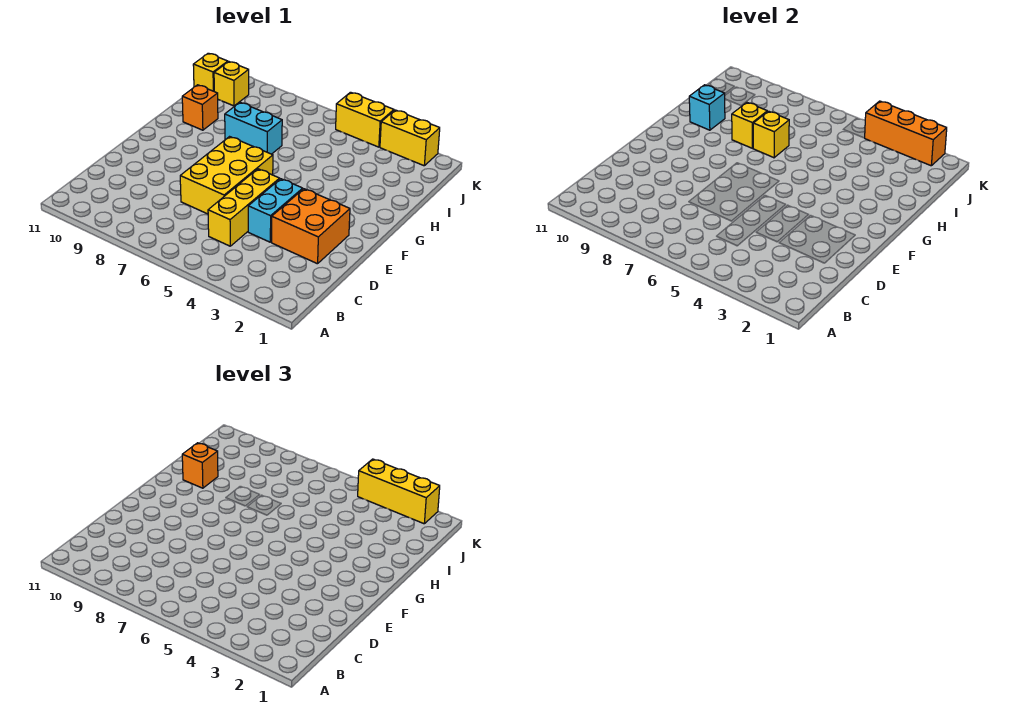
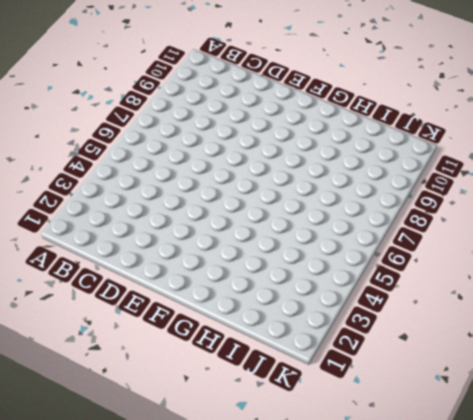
none -> yellow brick C5:E5 level 1
none -> orange brick D2:E3 level 1
none -> cyan brick D4:E4 level 1

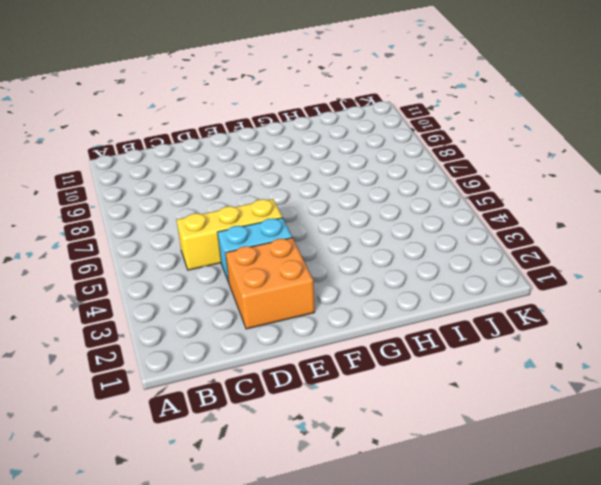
none -> yellow brick D6:F7 level 1
none -> cyan brick H7:H8 level 1
none -> orange brick H10 level 1

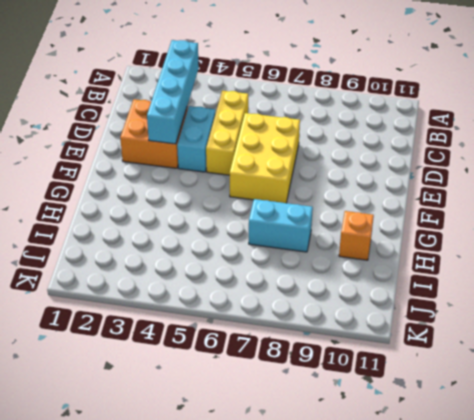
cyan brick B3:E3 level 2 -> none
none -> yellow brick J10 level 1
none -> yellow brick J11 level 1
none -> yellow brick K2:K3 level 1

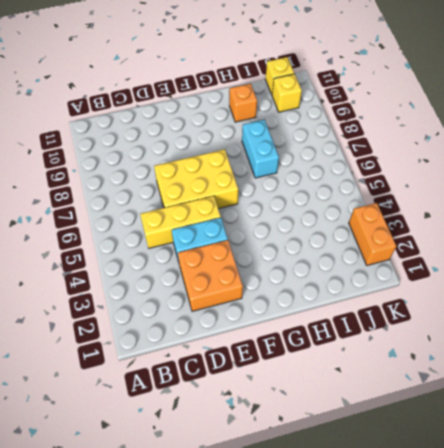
orange brick K2:K3 level 1 -> yellow brick K2:K3 level 1
none -> yellow brick K4:K5 level 1
none -> yellow brick H7 level 2
none -> yellow brick H8 level 2

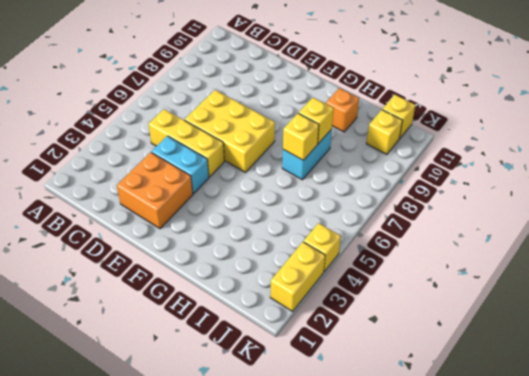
yellow brick K4 level 1 -> yellow brick K4:K5 level 1
none -> cyan brick H10 level 2
none -> orange brick K2:K4 level 2
none -> orange brick H10 level 3

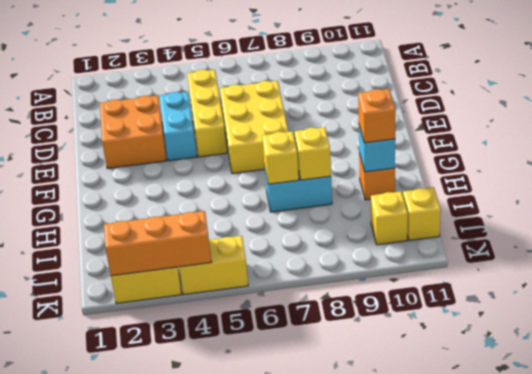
none -> yellow brick K2:K4 level 3

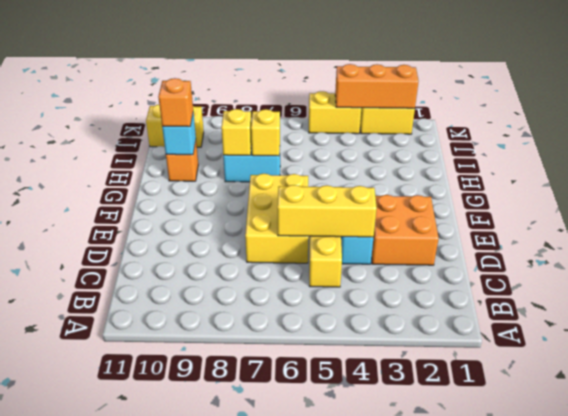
yellow brick D4:D6 level 2 -> yellow brick K2:K4 level 3

